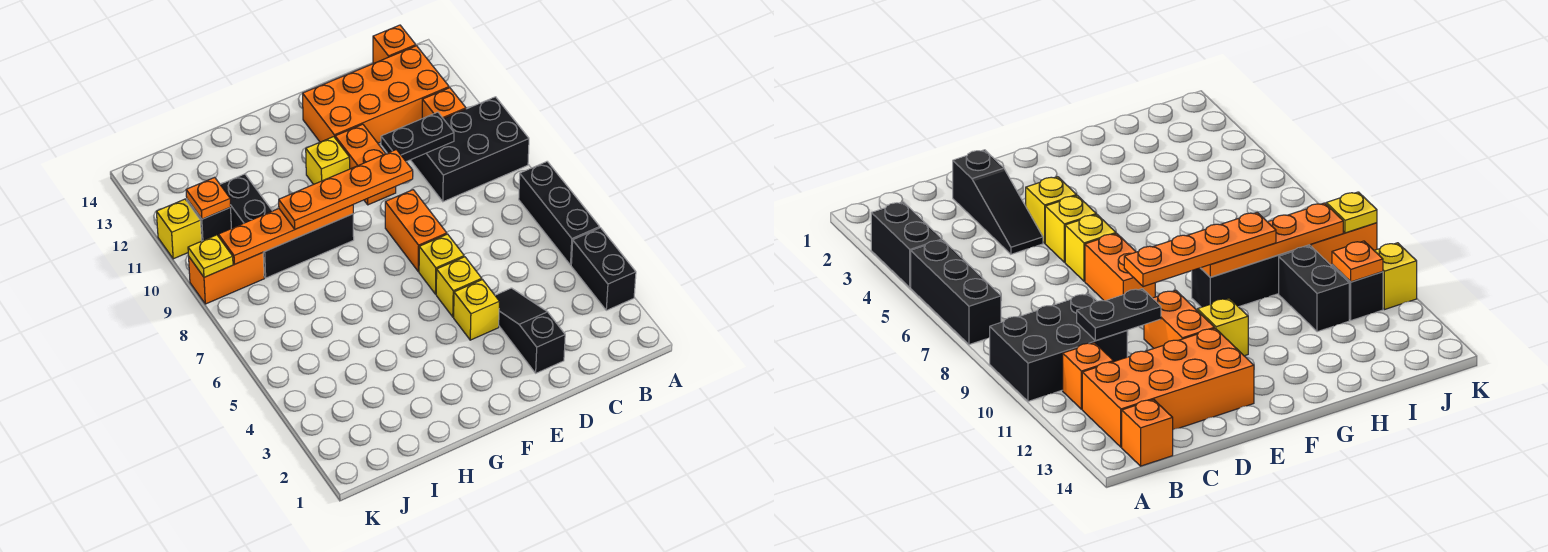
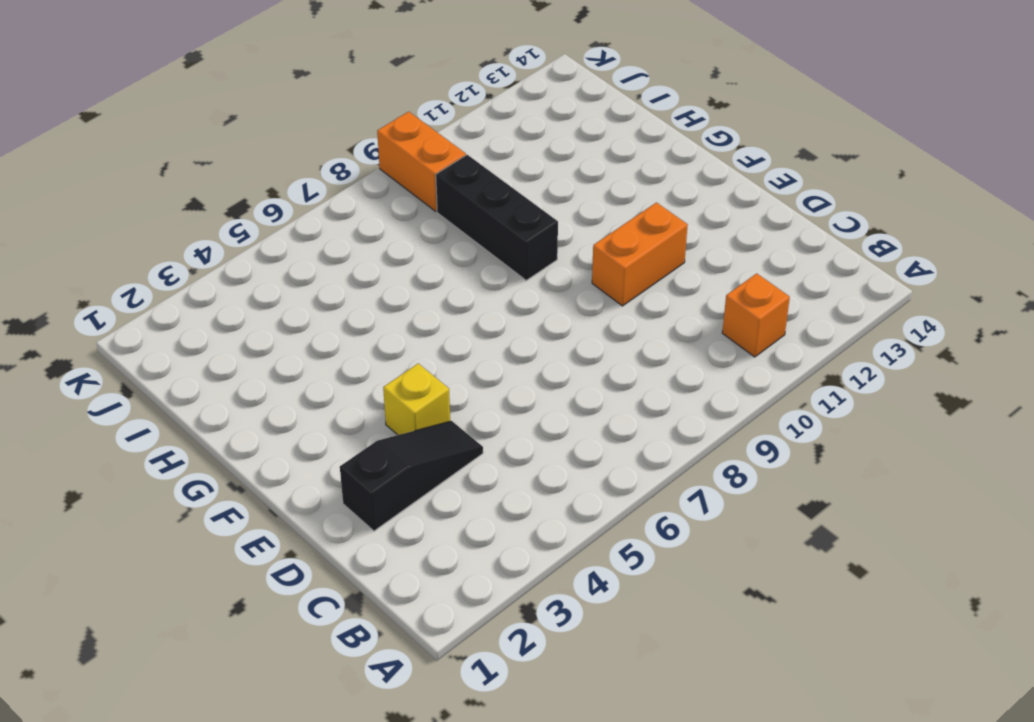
none -> black brick A3:A4 level 1
none -> black brick A5:A7 level 1
none -> black brick A9:C10 level 1

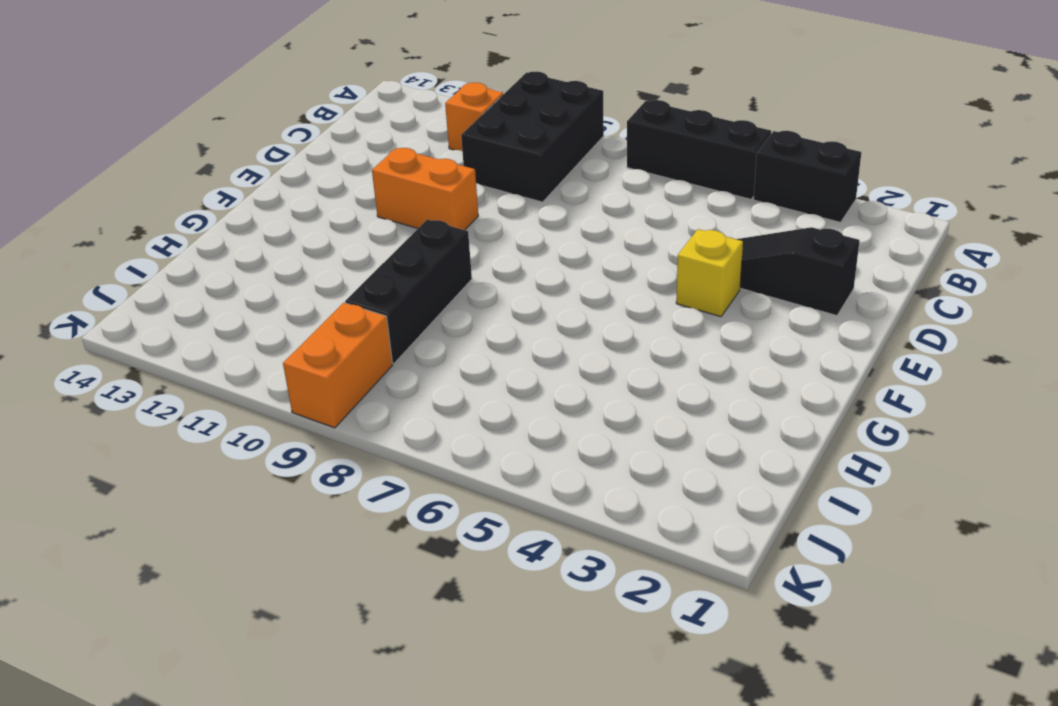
none -> orange brick B12:E13 level 1
none -> orange brick B14 level 1
none -> yellow brick E5 level 1

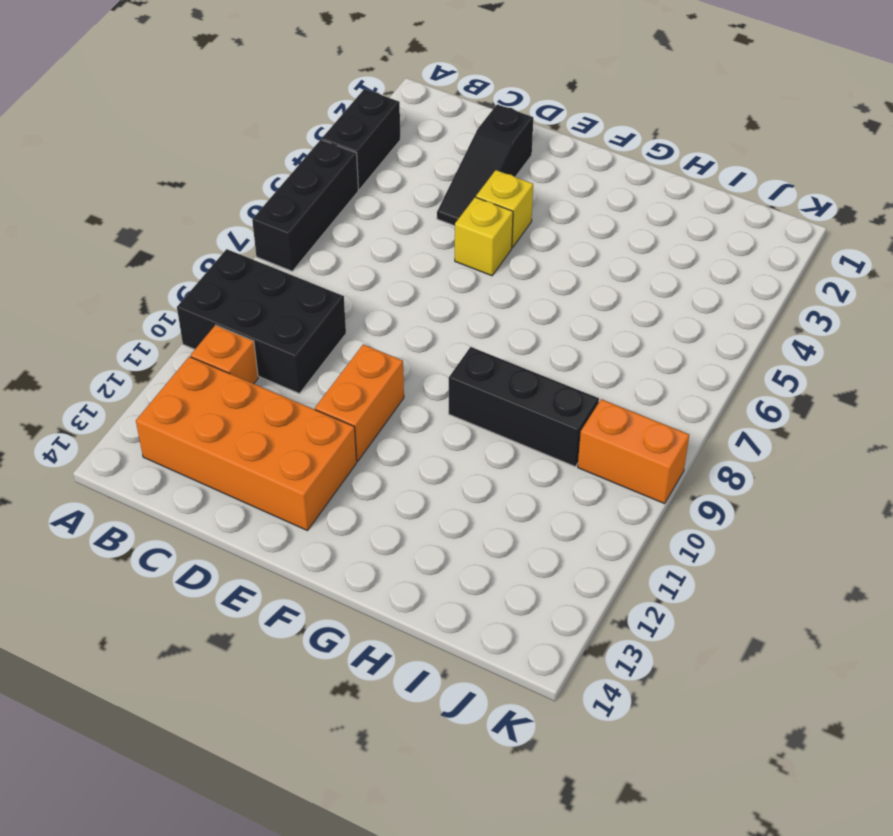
none -> orange brick B14 level 1
none -> yellow brick E6 level 1
none -> orange brick E7:E8 level 1

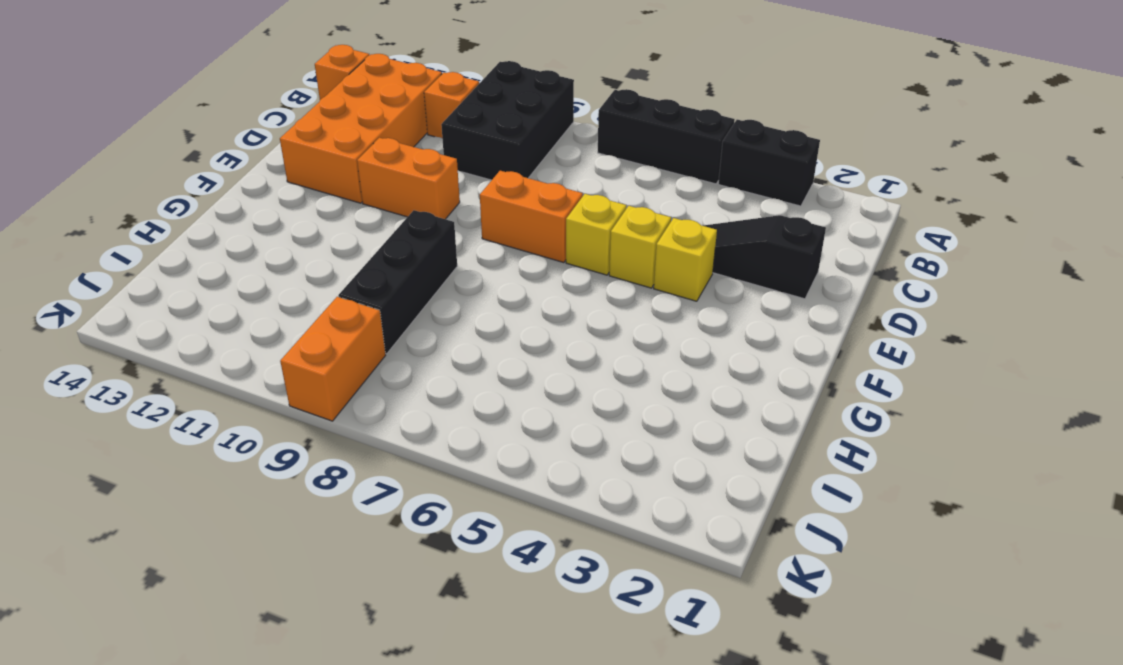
none -> yellow brick F11 level 1
none -> black brick I10:I11 level 1
none -> black brick J11 level 1

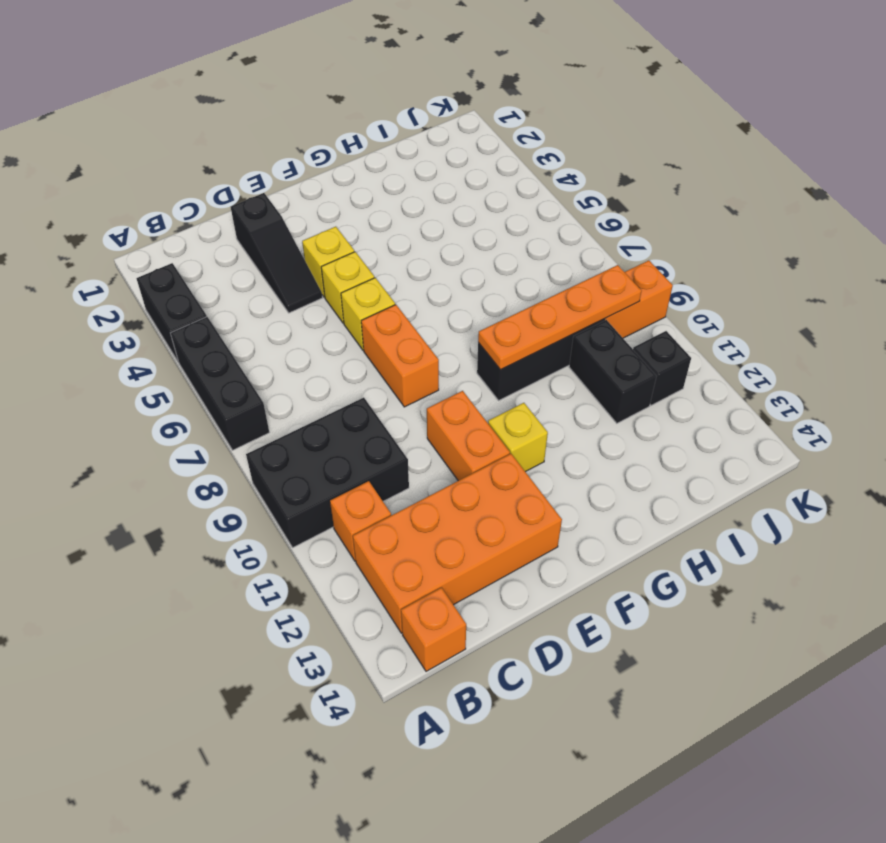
none -> yellow brick K11 level 1
none -> black plate C10:D10 level 2
none -> orange plate J11 level 2

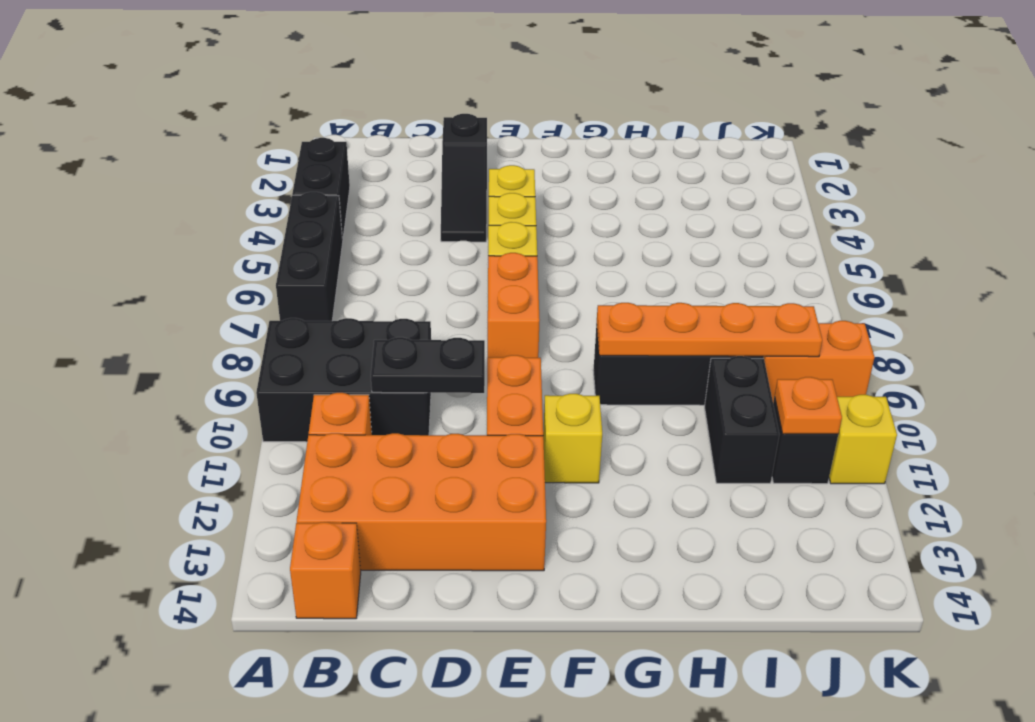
none -> yellow plate K9 level 2
none -> orange plate E9:H9 level 3

